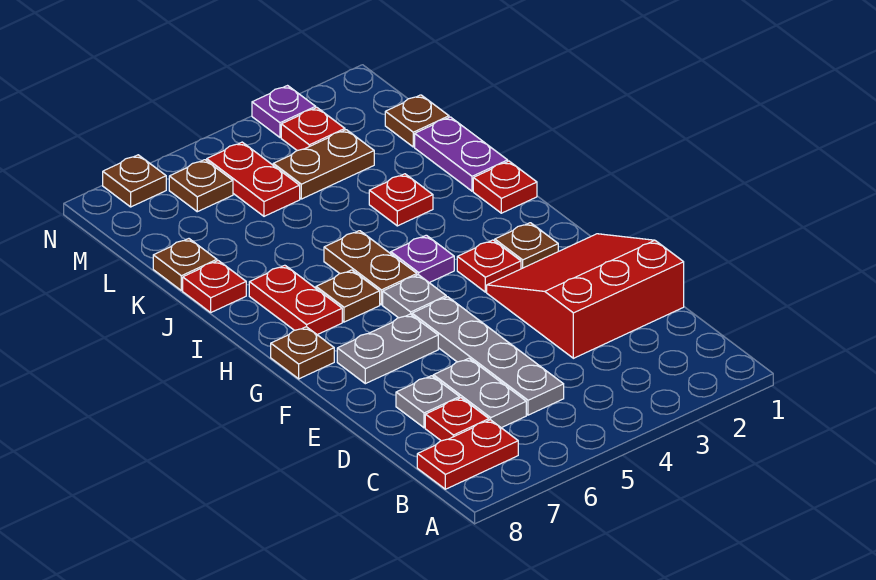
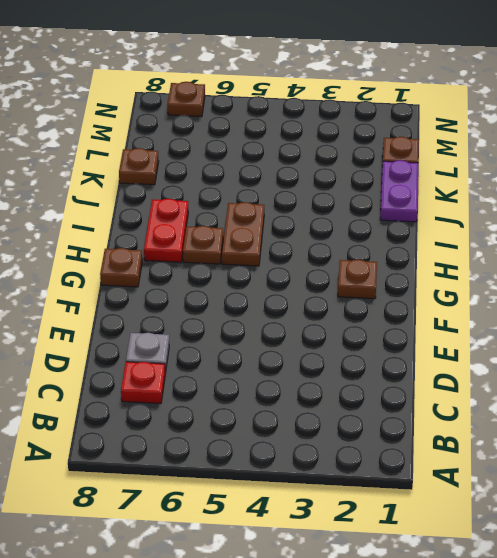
none -> red plate B7:B8 level 1
none -> grey plate C5:F5 level 1
none -> grey plate C6:D6 level 1

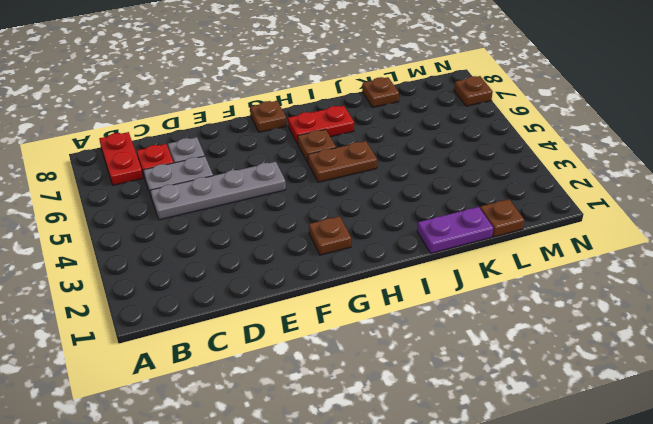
none -> red slope D1:F3 level 1 top D
none -> grey plate F6:F7 level 1
none -> red plate G3 level 1

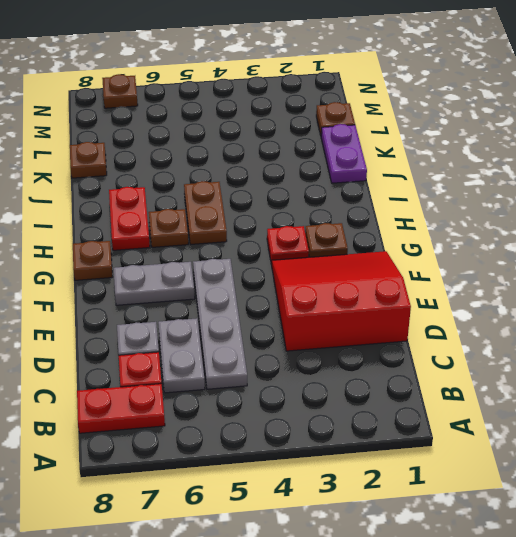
none -> grey plate G5 level 1
none -> purple plate H4 level 1
none -> red plate I1 level 1

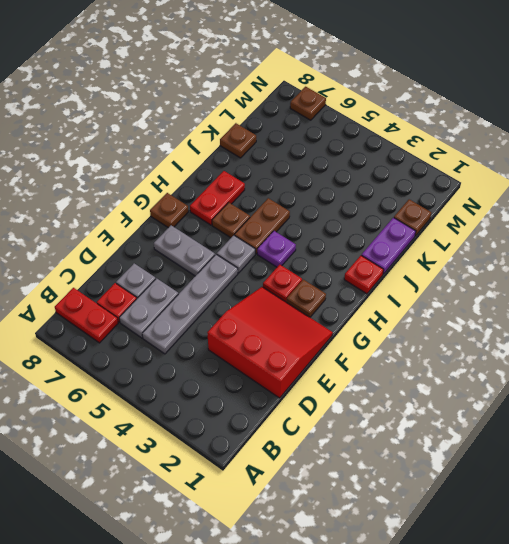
none -> red plate J3 level 1
none -> red plate J8 level 1
none -> brown plate L3:L4 level 1

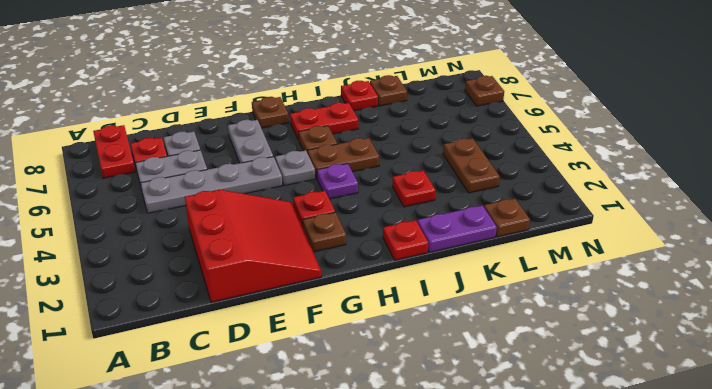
none -> red plate L5:M5 level 1
none -> red plate M3 level 1
none -> brown plate M6 level 1

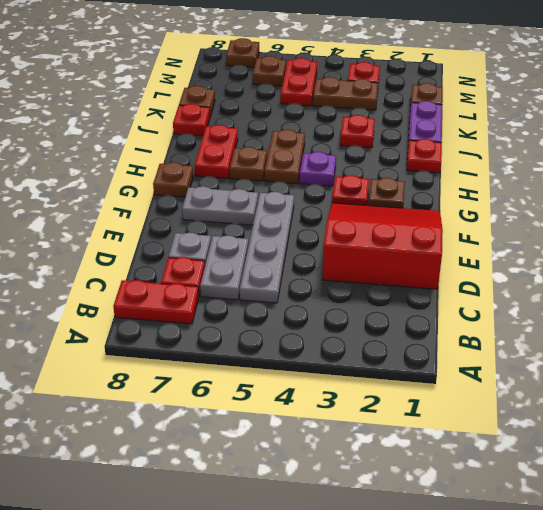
none -> grey plate G5 level 1
none -> purple plate N3 level 1

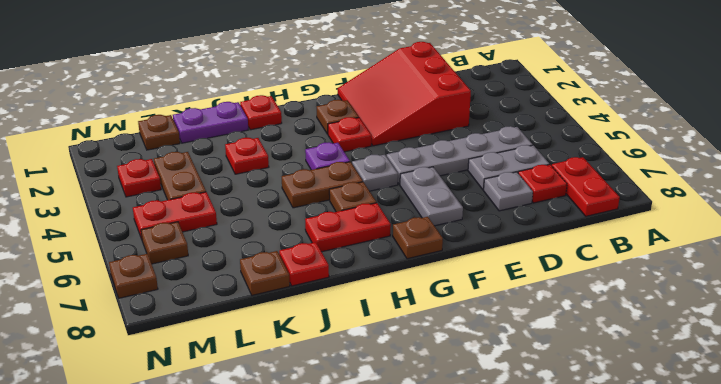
none -> purple plate N3 level 1

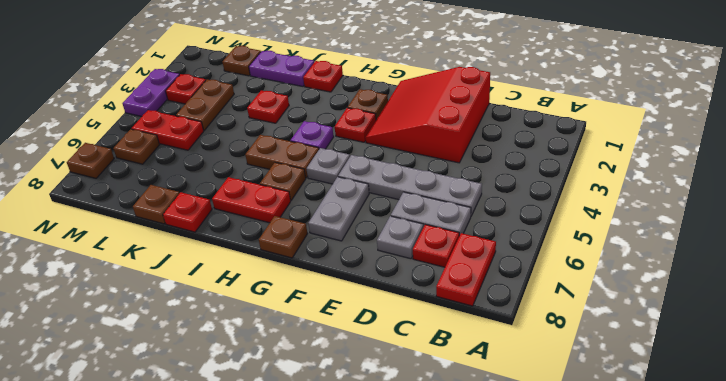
purple plate N3:N4 level 1 -> purple plate N3 level 1

